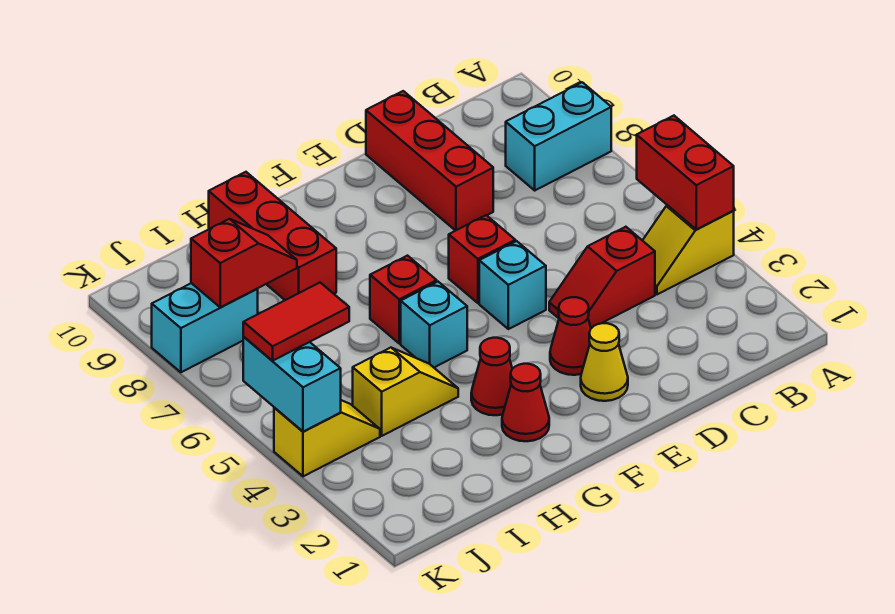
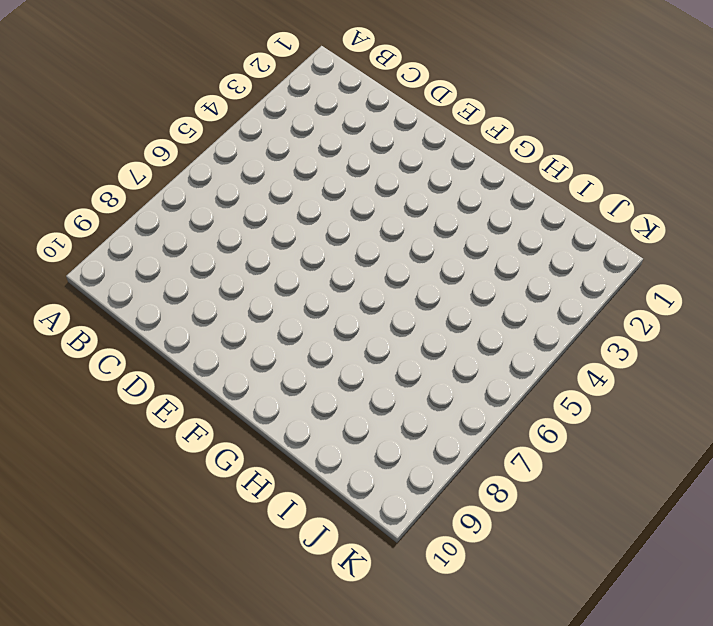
none -> yellow slope A4:B4 level 1 top A
none -> cyan brick A8:B8 level 1
none -> red slope C4:D4 level 1 top C

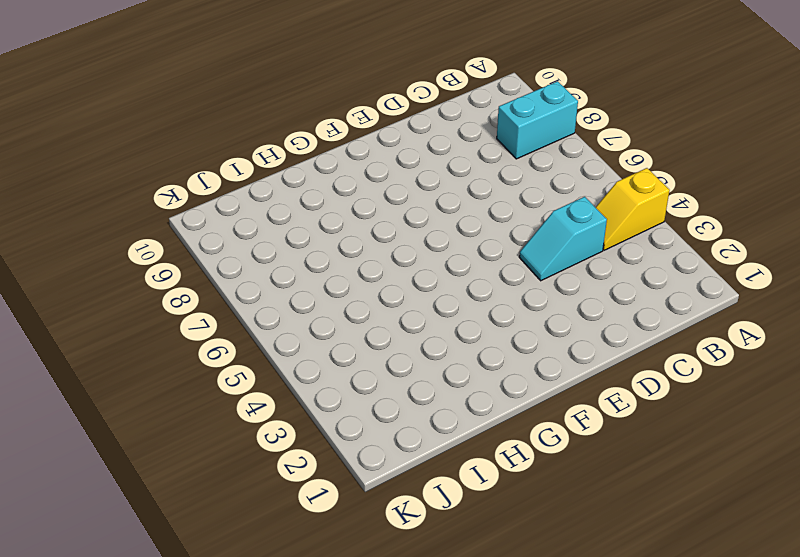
cyan slope C4:D4 level 1 top C -> red slope C4:D4 level 1 top C
none -> red brick D8:D10 level 1
none -> yellow cone E2 level 1
none -> red cone E3 level 1

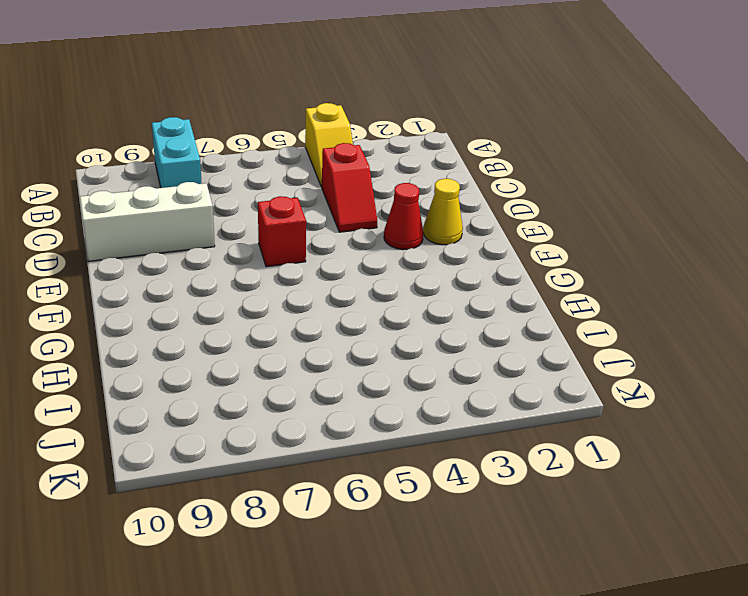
white brick D8:D10 level 1 -> red brick D8:D10 level 1
none -> cyan brick E5 level 1
none -> red cone G2 level 1
none -> red cone G3 level 1

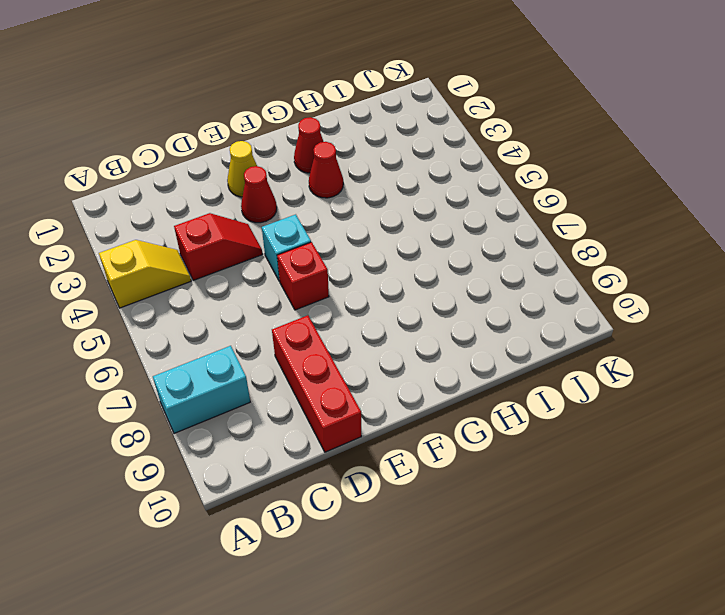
none -> cyan brick G5 level 1
none -> red brick G6 level 1
none -> yellow slope H4:I4 level 1 top I

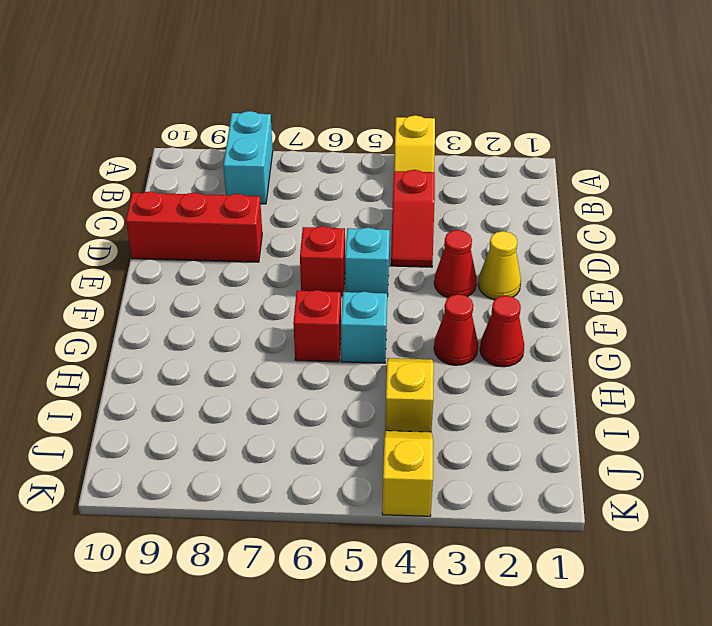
none -> red brick H8:H10 level 1
none -> cyan brick J8:K8 level 1
none -> red brick A4:A5 level 2

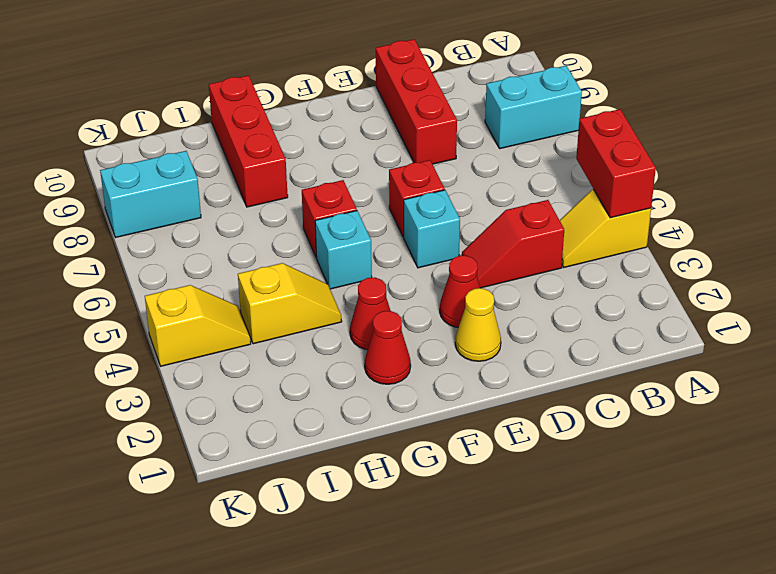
none -> red slope I8:J8 level 2 top J
none -> cyan brick K4:K5 level 2
none -> red tile J5:K5 level 3

